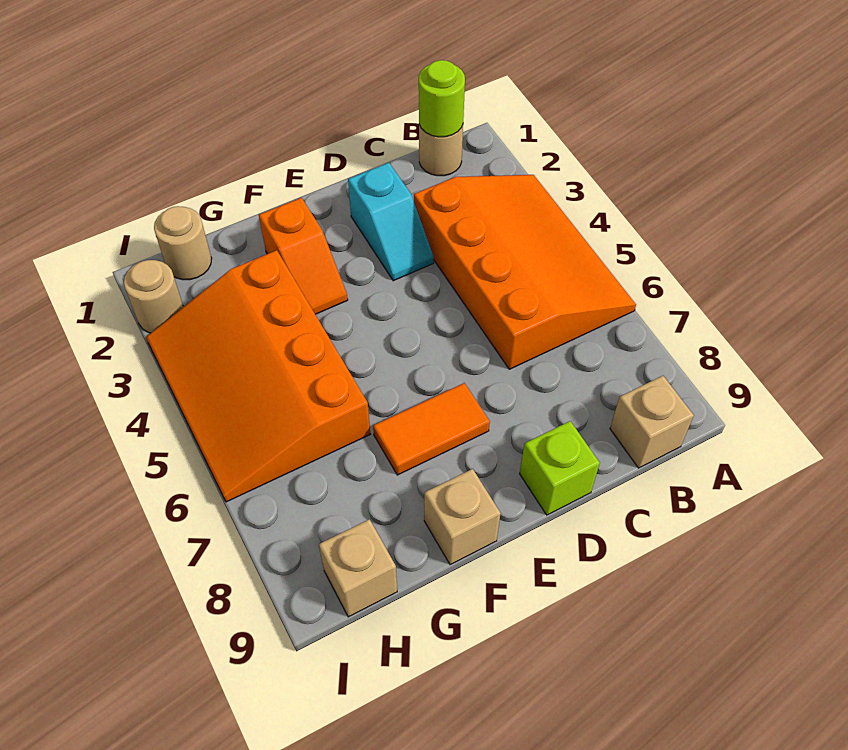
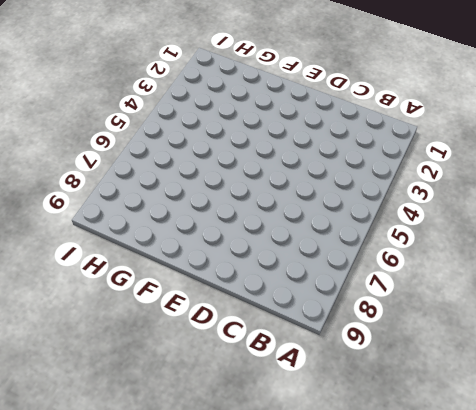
none -> orange slope A3:C6 level 1 top C
none -> tan round brick B1 level 1
none -> tan brick B9 level 1

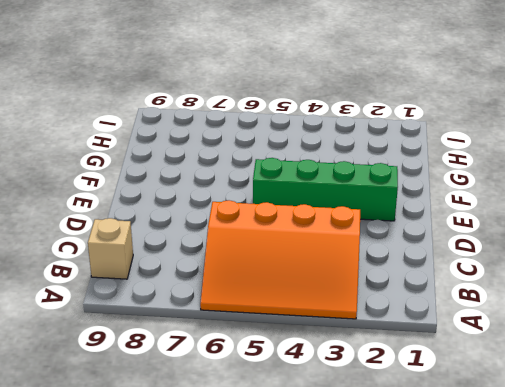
green brick E2:E5 level 1 -> none
none -> tan round brick B1 level 1
none -> cyan slope D2:D3 level 1 top 2
none -> lime brick D9 level 1

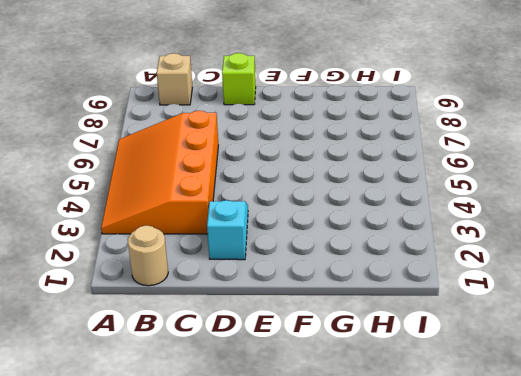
none -> orange tile E7:F7 level 1
none -> orange slope F2:F3 level 1 top 2
none -> tan brick F9 level 1

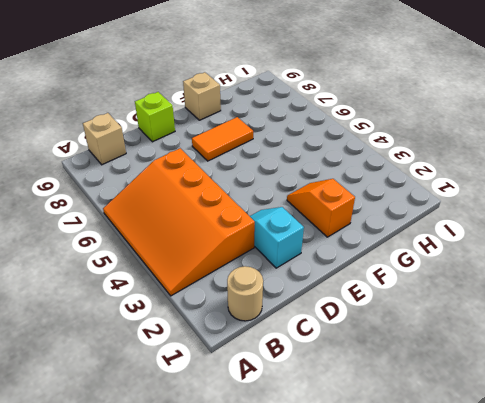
none -> orange slope G3:I6 level 1 top G
none -> tan round brick H1 level 1
none -> tan brick H9 level 1

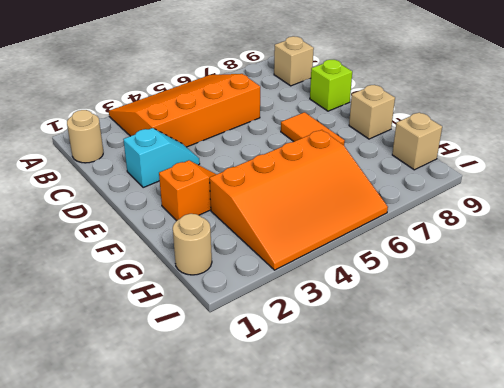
none -> tan round brick I2 level 1
none -> lime round brick B1 level 2

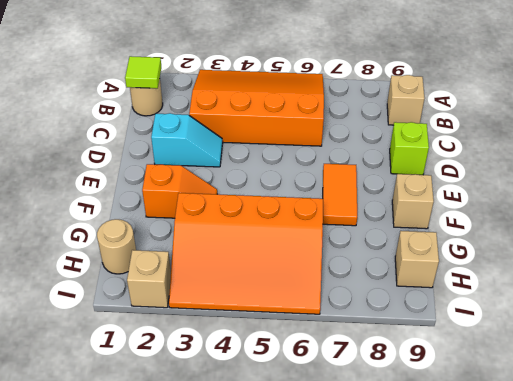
lime tile B1 level 2 -> lime round brick B1 level 2
tan brick I2 level 1 -> tan round brick I2 level 1

